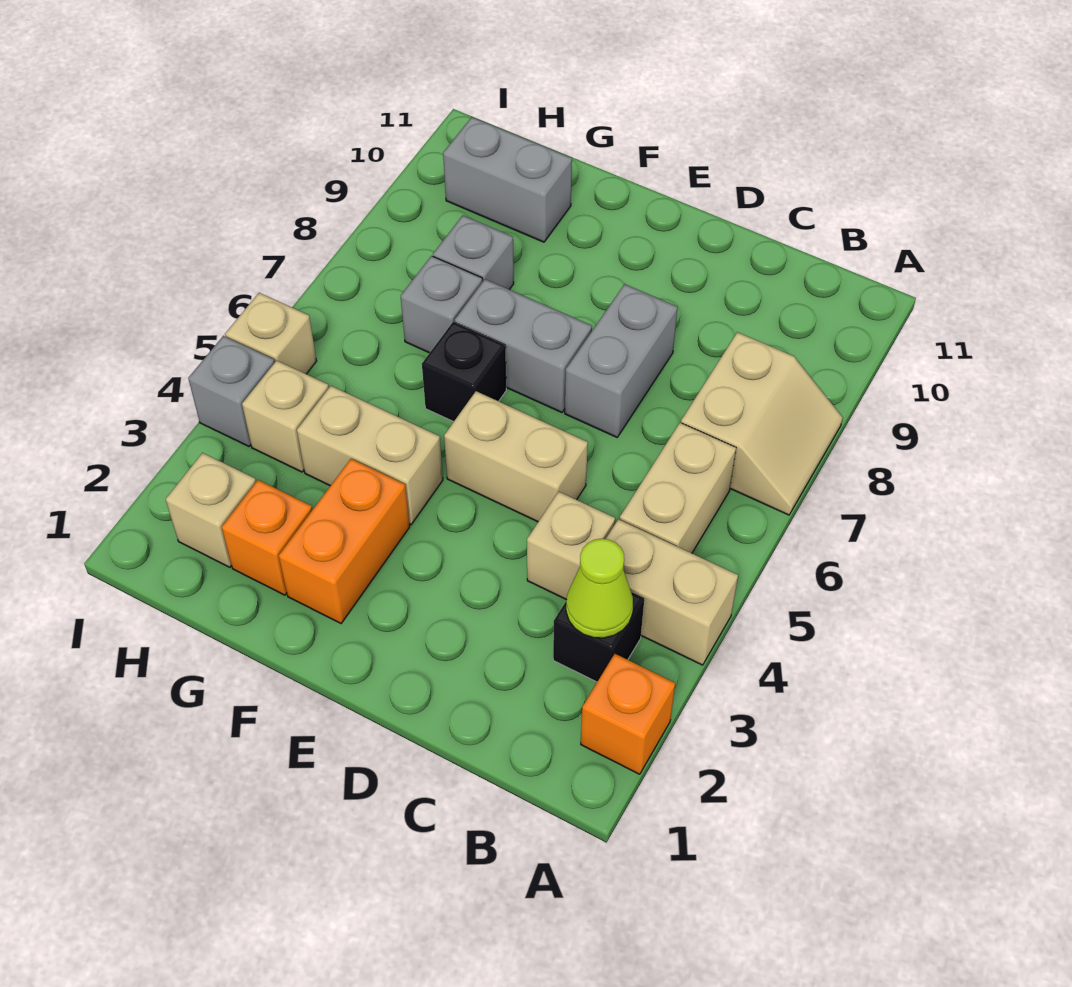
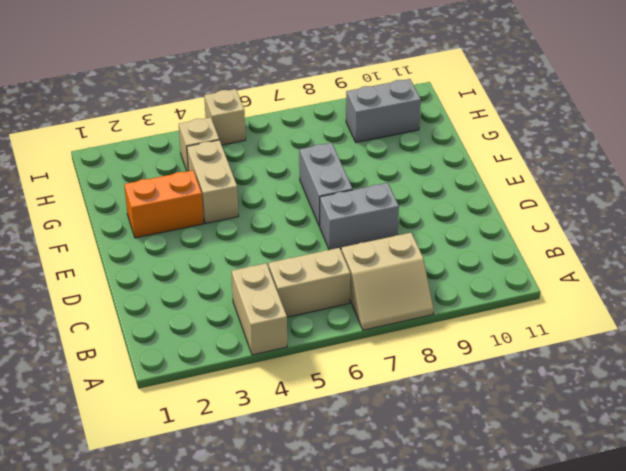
grey brick H9:H10 level 1 -> grey brick G10:H10 level 1
none -> orange brick A2 level 1
none -> black brick B3 level 1
none -> tan brick C4 level 1

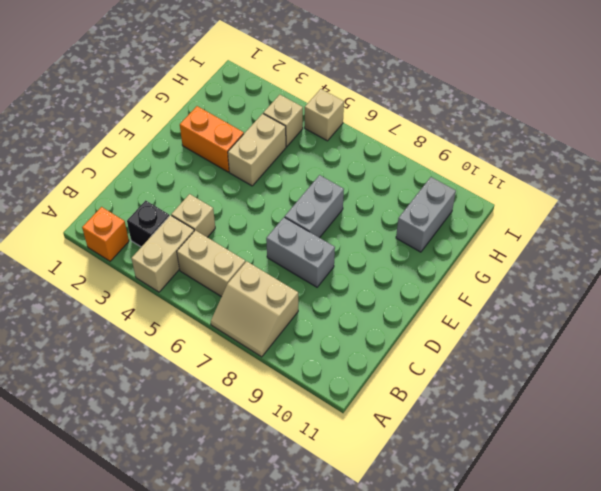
none -> tan brick D5:E5 level 1
none -> black brick F6 level 1
none -> orange brick G2 level 1

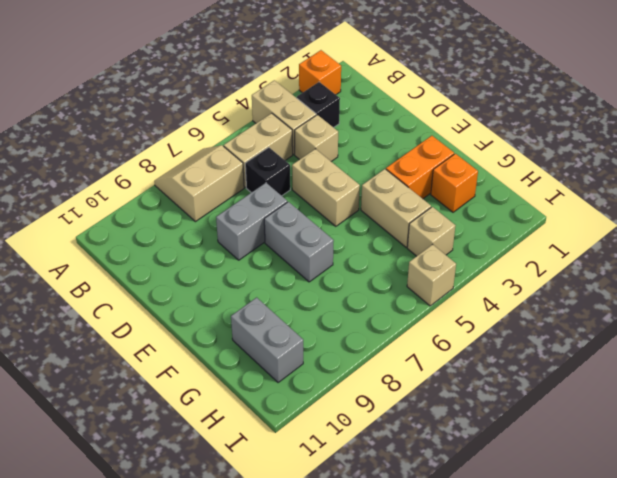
black brick C6 level 1 -> black brick F6 level 1
none -> grey brick G7 level 1
none -> grey brick G8 level 1
none -> tan brick H2 level 1

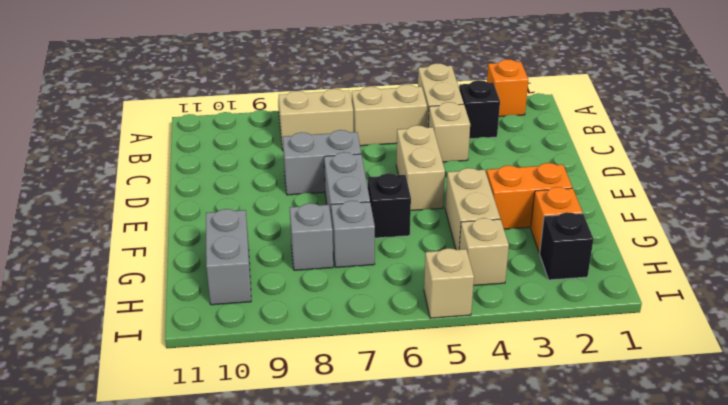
black brick H2 level 1 -> tan brick H2 level 1
none -> grey brick I4 level 1
none -> lime cone B3 level 2

